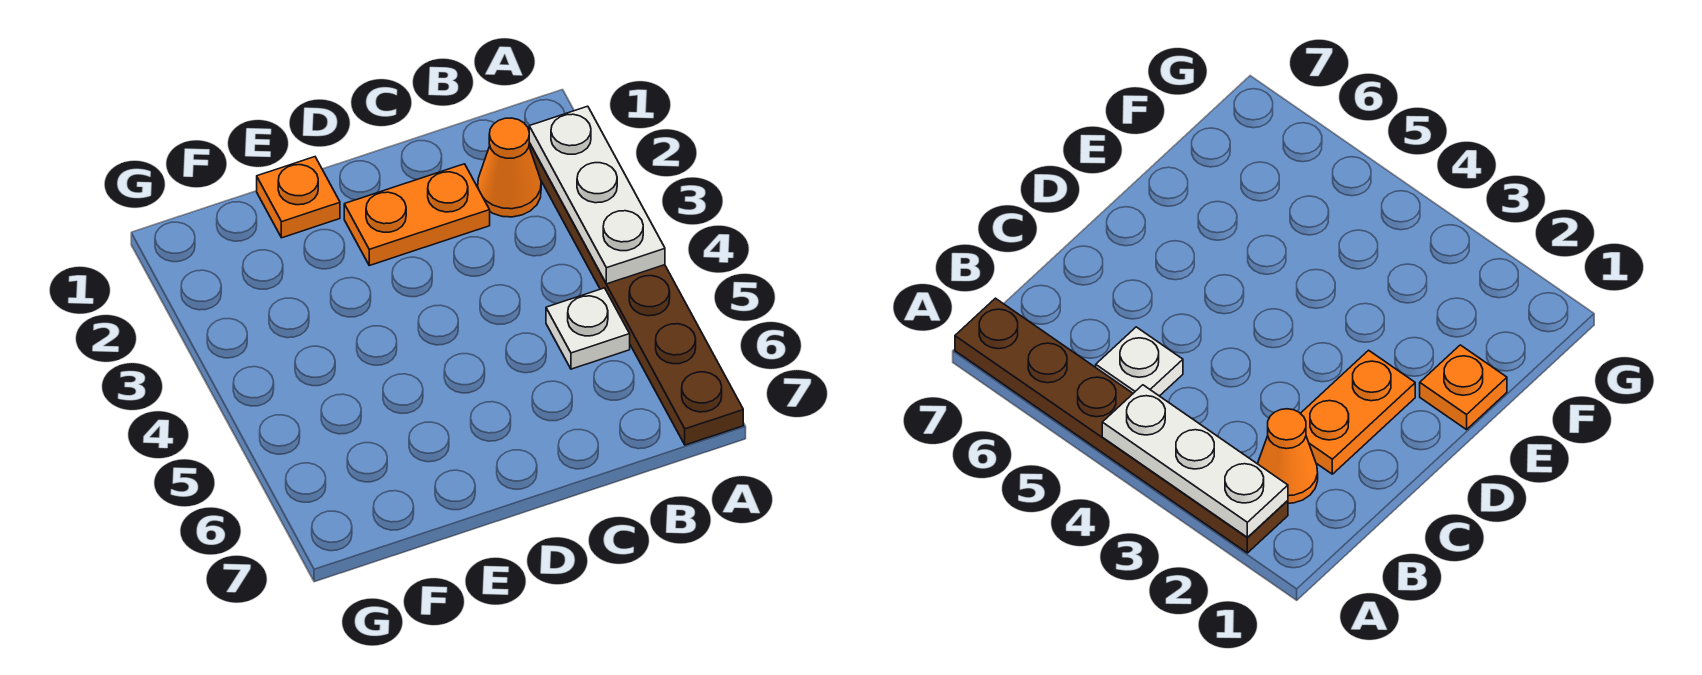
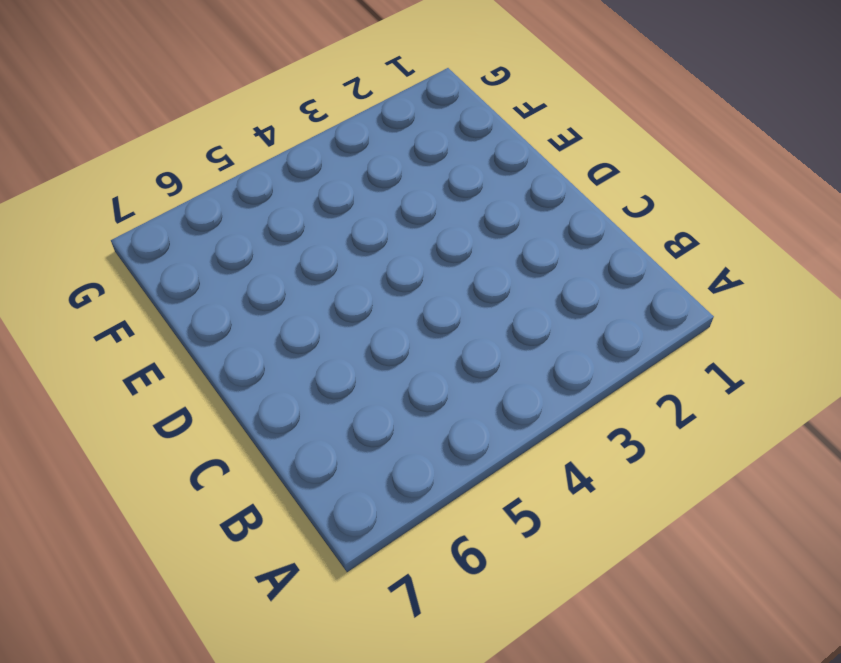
none -> brown plate A2:A7 level 1
none -> orange cone B2 level 1

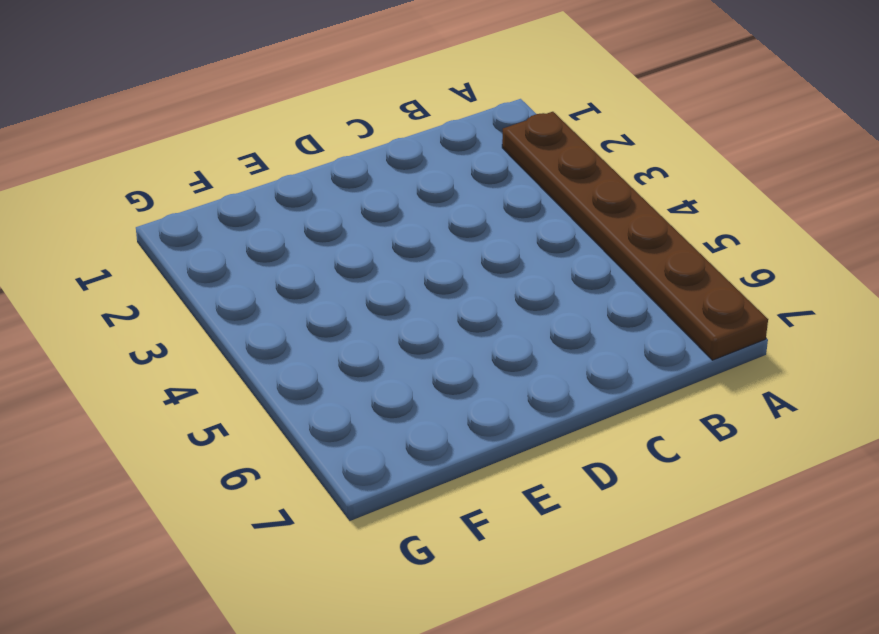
none -> orange cone B2 level 1
none -> white plate B5 level 1

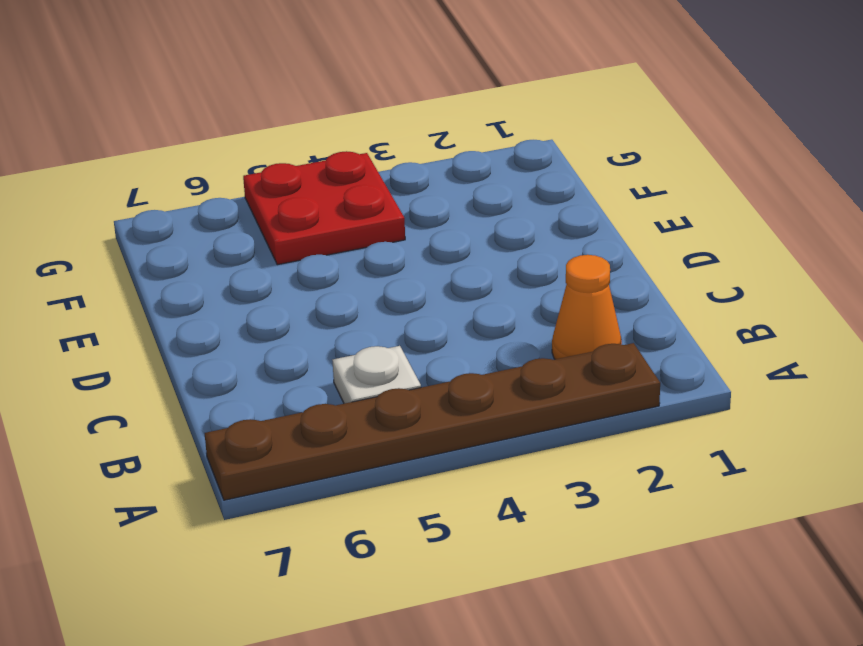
red plate F4:G5 level 1 -> none
none -> orange plate C2:D2 level 1
none -> orange plate E1 level 1

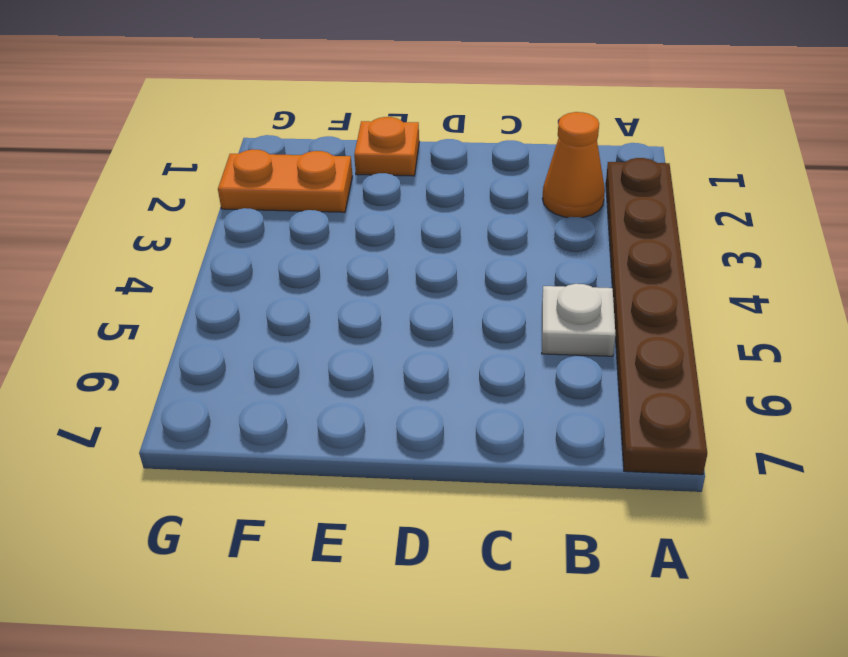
orange plate F2:G2 level 1 -> orange plate C2:D2 level 1
none -> white plate A2:A4 level 2

